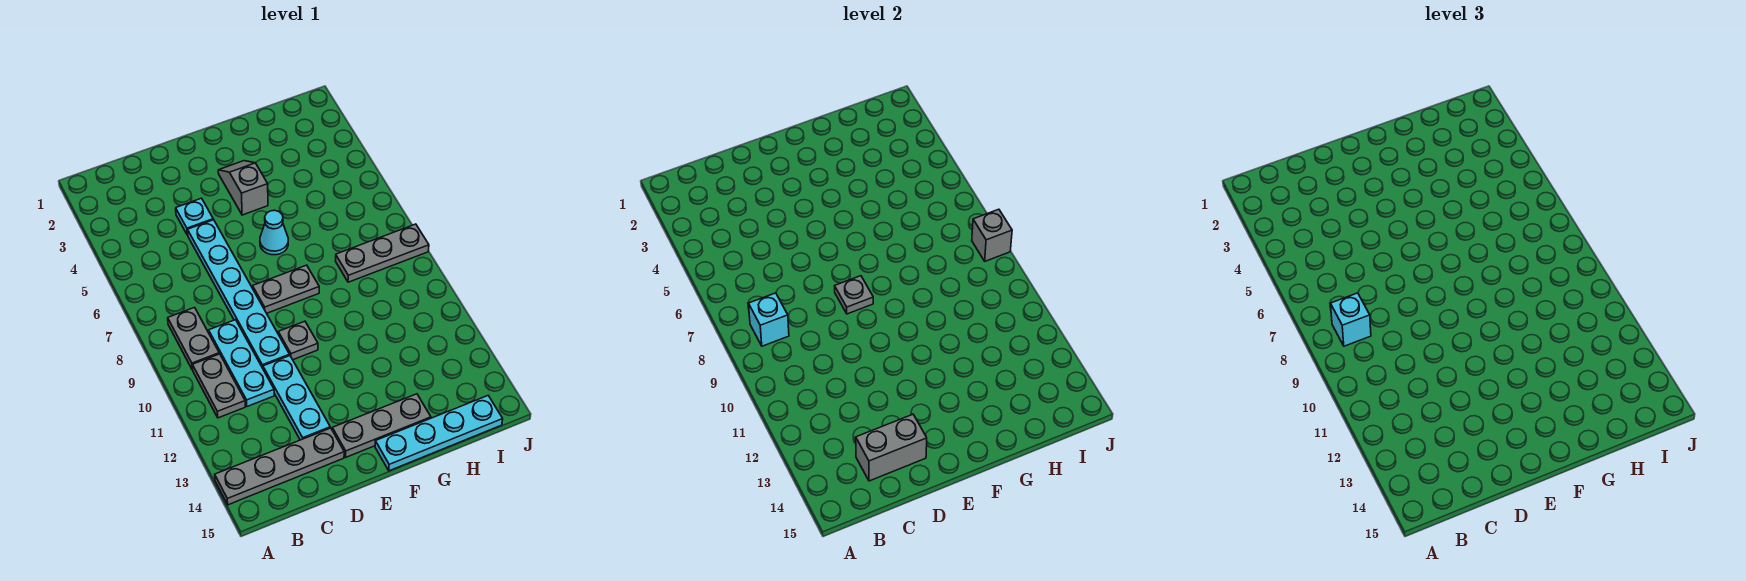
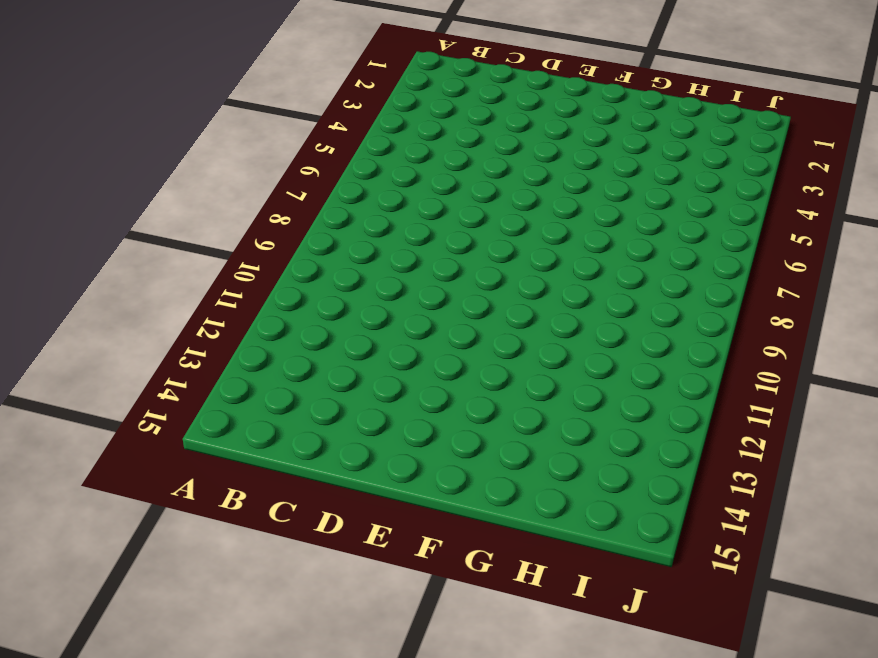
none -> grey plate A14:D14 level 1
none -> grey plate B8:B9 level 1
none -> grey plate B10:B11 level 1

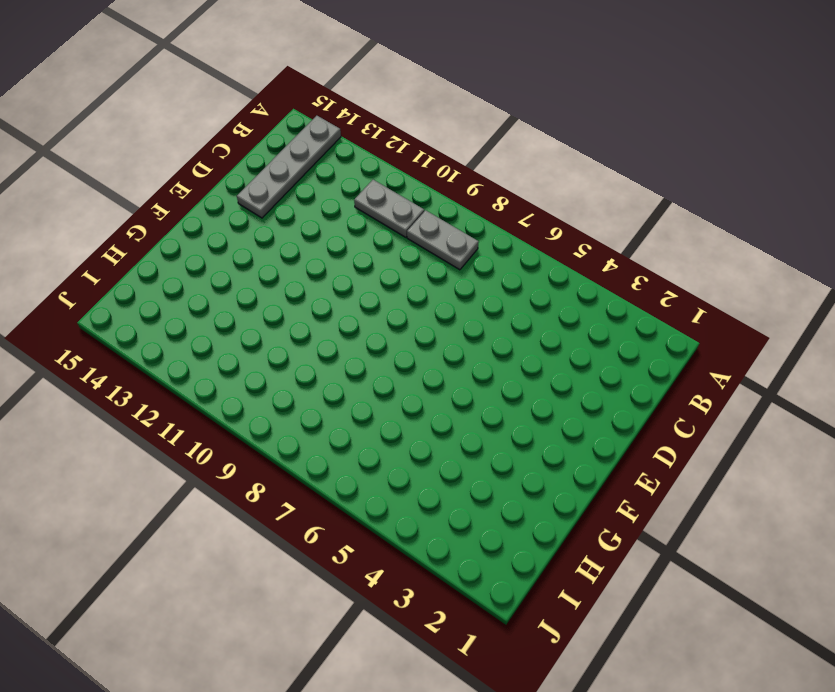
none -> cyan plate C9:C11 level 1
none -> cyan plate D4 level 1
none -> cyan plate D5:D10 level 1

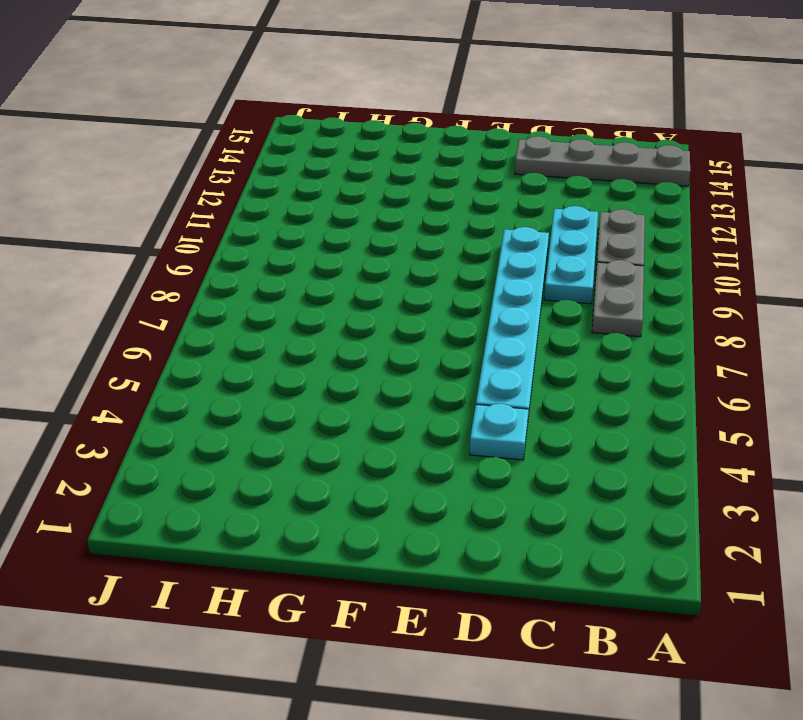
none -> cyan plate D11:D13 level 1
none -> grey plate E8:F8 level 1
none -> grey plate E10 level 1

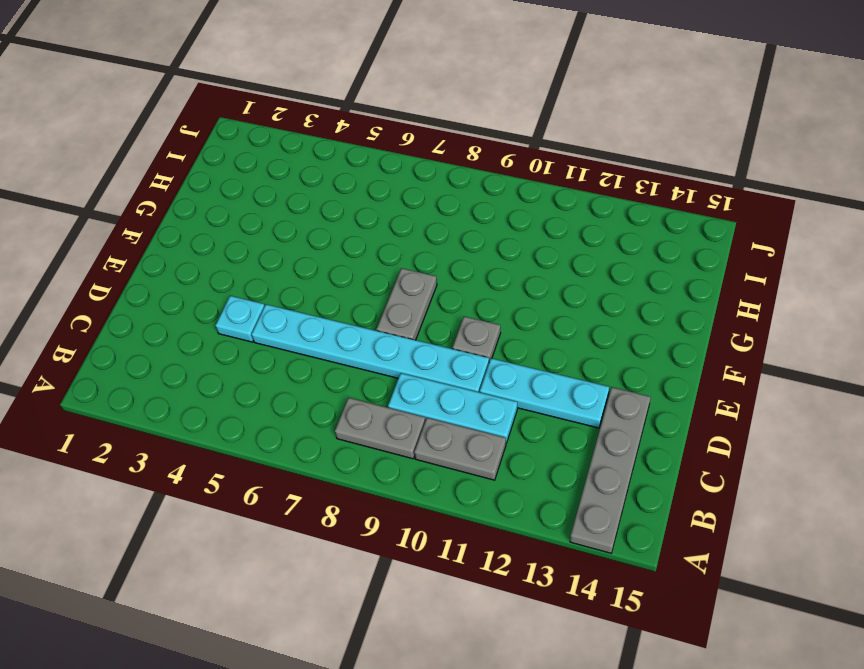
none -> grey plate E14:G14 level 1
none -> grey slope F3:F4 level 1 top 4
none -> cyan cone F6 level 1

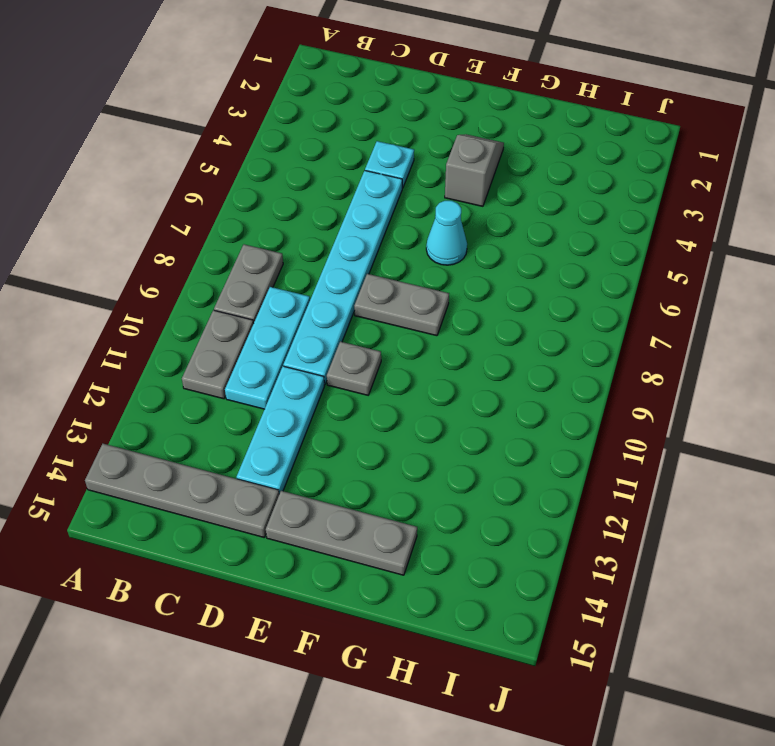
none -> cyan plate F15:I15 level 1
none -> grey plate H8:J8 level 1
none -> cyan brick B8 level 2

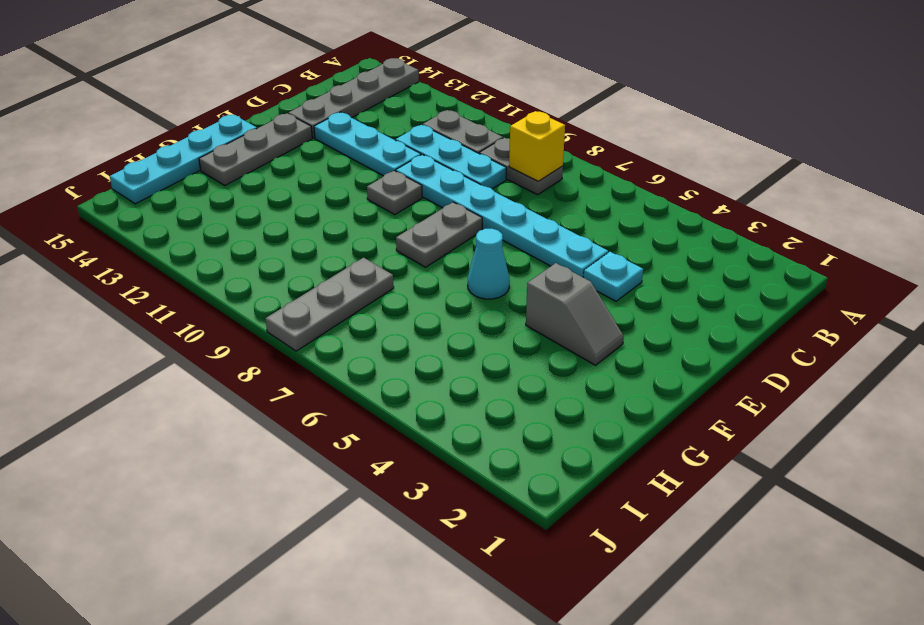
yellow brick B8 level 2 -> cyan brick B8 level 2
none -> grey brick C14:D14 level 2
none -> grey plate E8 level 2
none -> grey brick J8 level 2

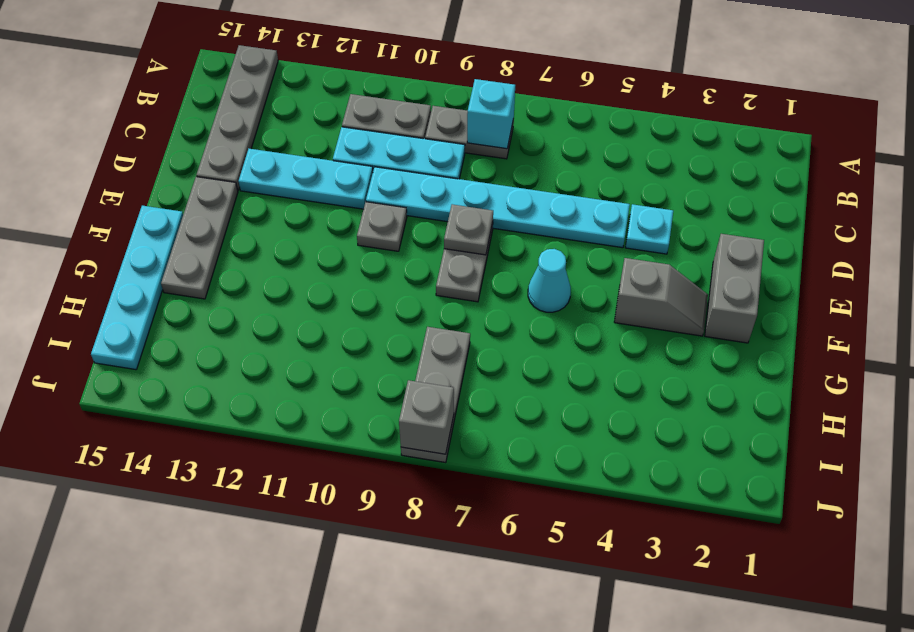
grey brick E2:F2 level 1 -> grey brick C14:D14 level 2
none -> cyan brick B8 level 3

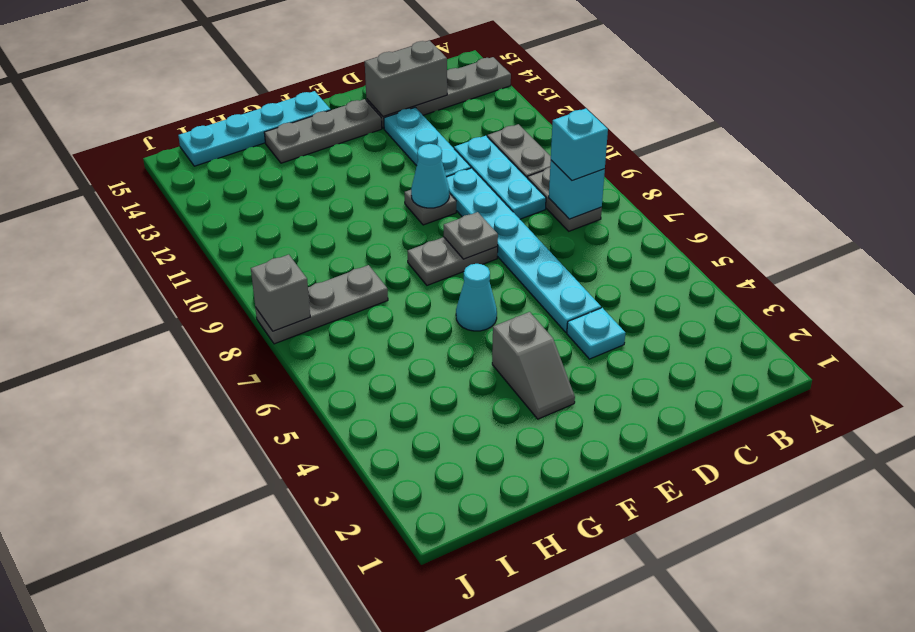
cyan cone E10 level 2 -> none

